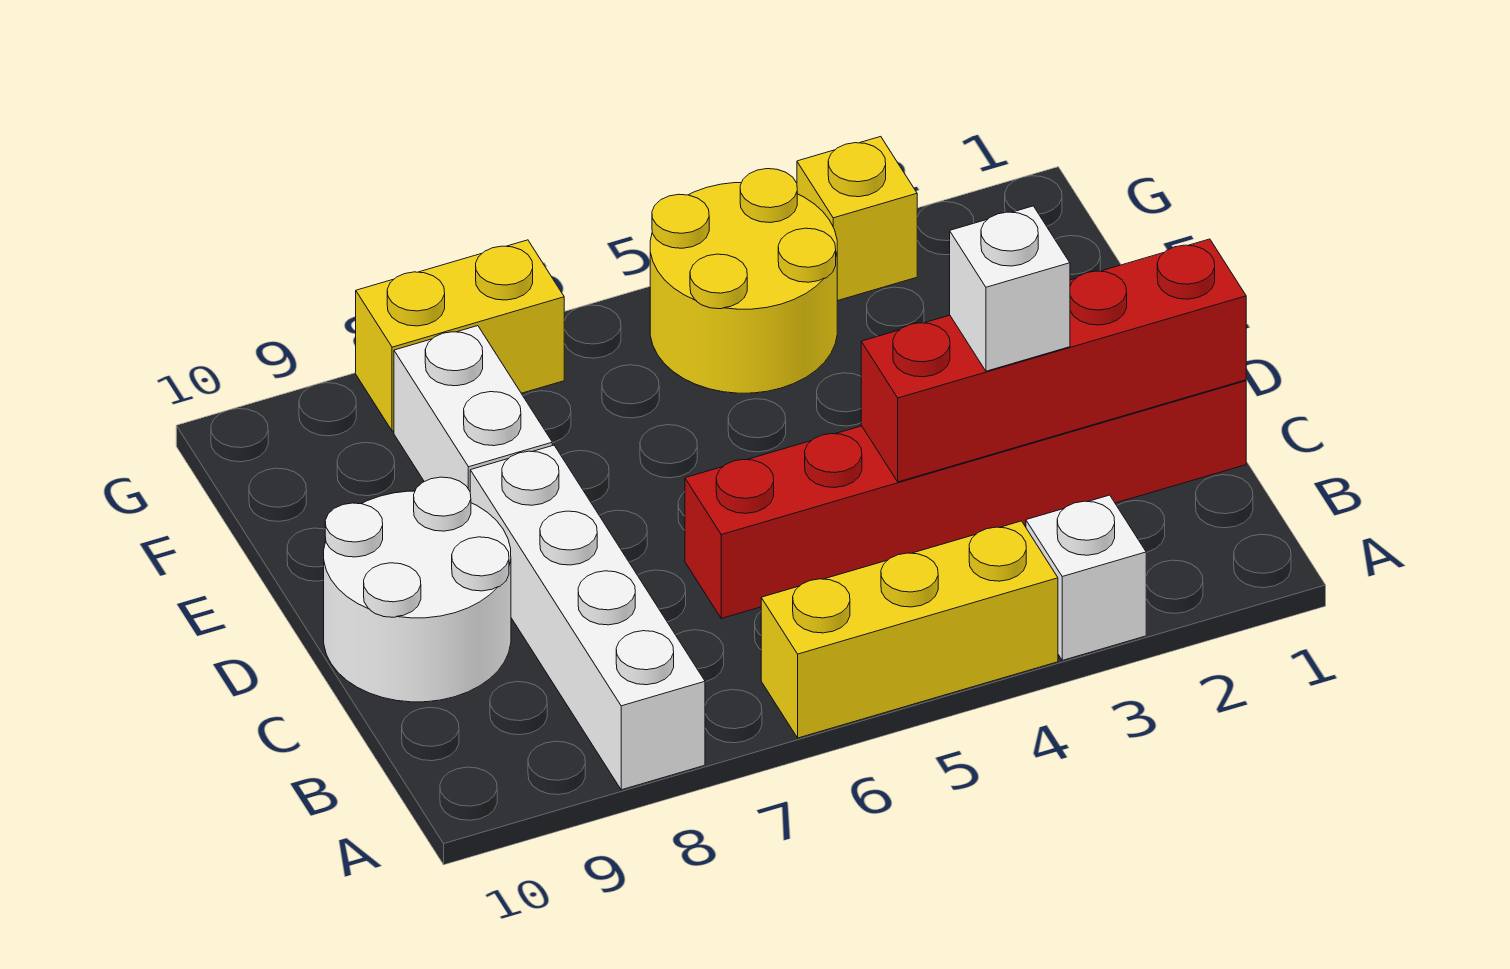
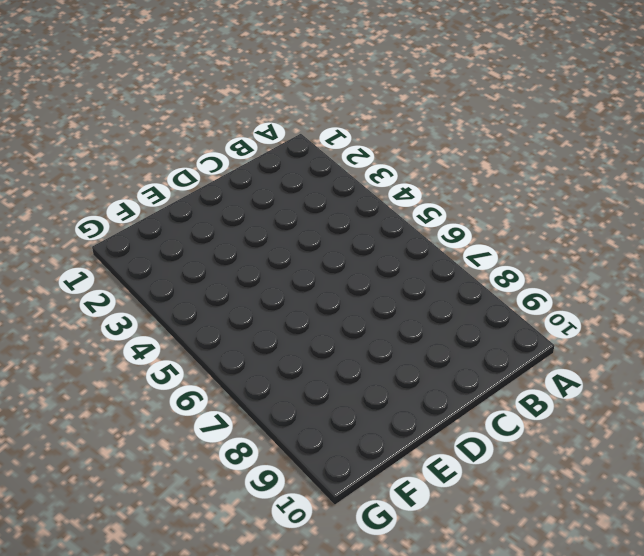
none -> white brick A3 level 1
none -> yellow brick A4:A6 level 1

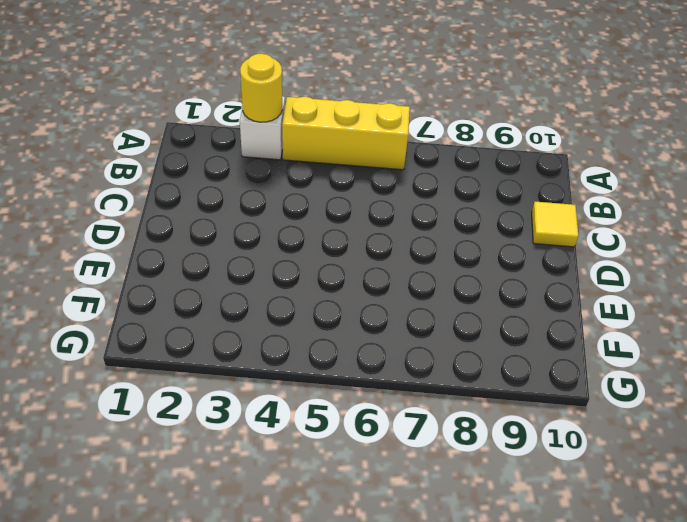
yellow round brick A3 level 2 -> none
yellow tile C10 level 1 -> white round brick C9:D10 level 1
none -> white brick A8:D8 level 1
none -> red brick C1:C6 level 1

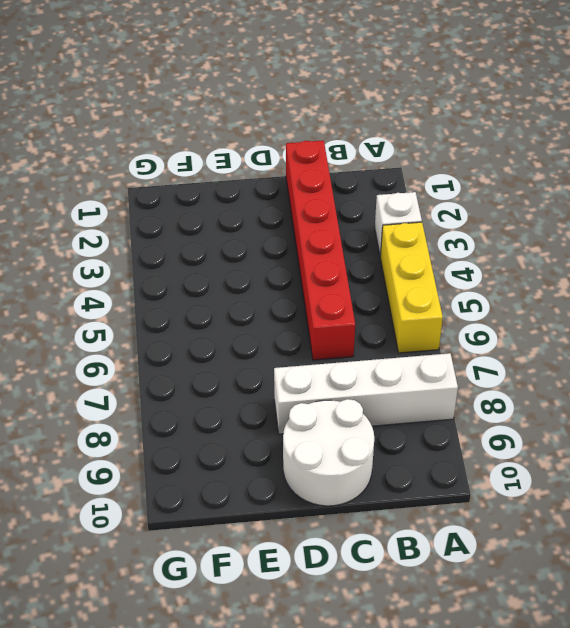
none -> white brick E8:F8 level 1
none -> yellow round brick F4:G5 level 1

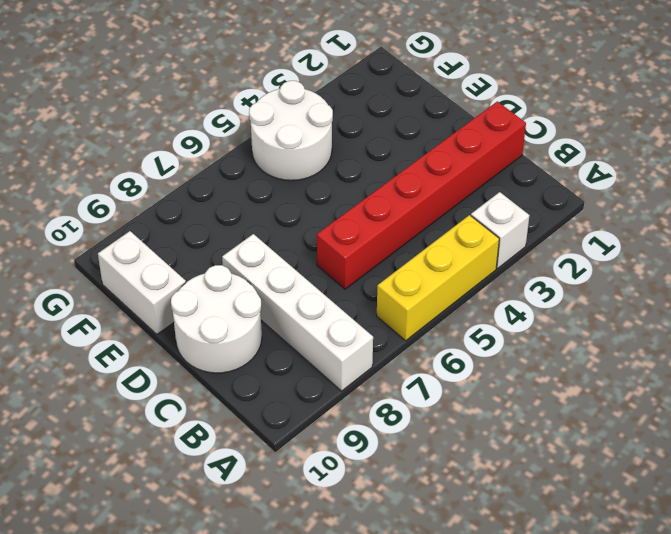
white brick E10:F10 level 1 -> white brick E8:F8 level 1
white round brick F4:G5 level 1 -> yellow round brick F4:G5 level 1
none -> yellow brick G3 level 1
none -> yellow brick G7:G8 level 1

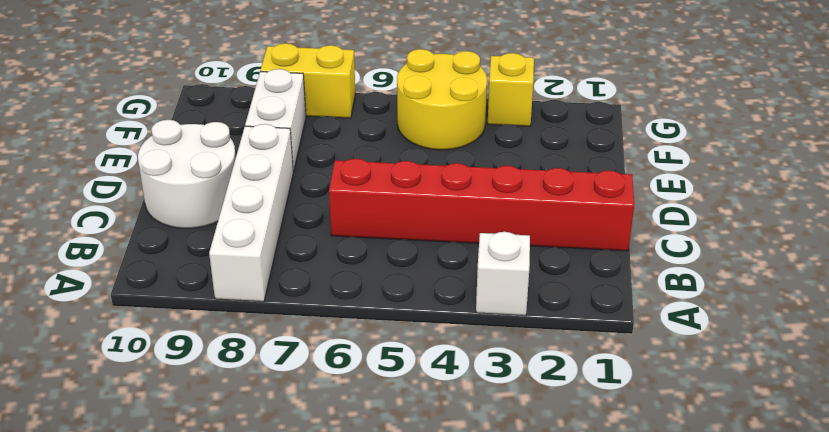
none -> yellow brick A4:A6 level 1
none -> red brick C1:C4 level 2

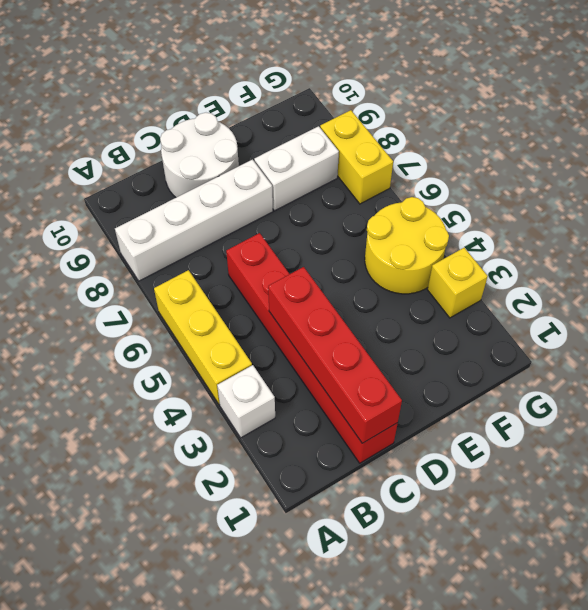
none -> white brick C3 level 3

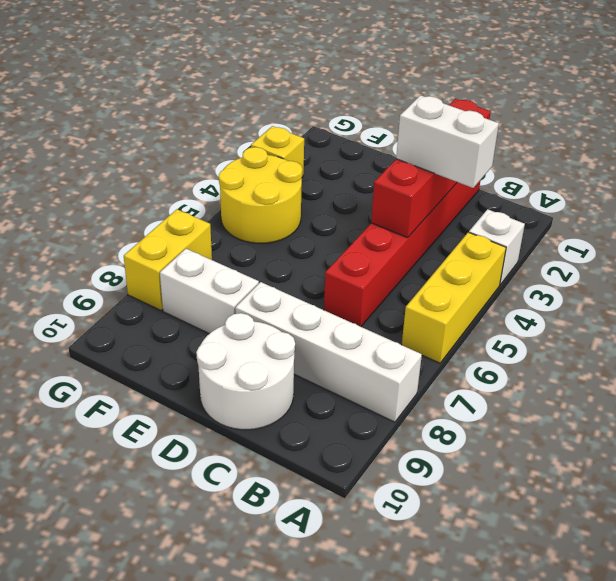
white brick B3:C3 level 3 -> white brick C3 level 3

